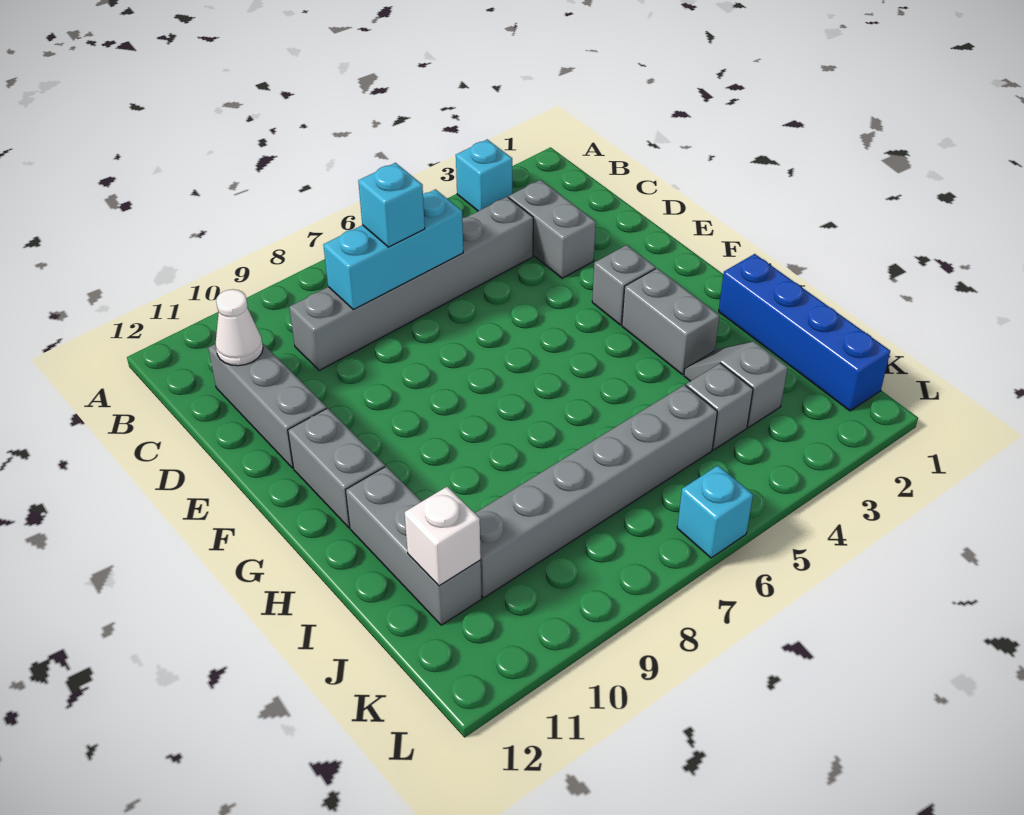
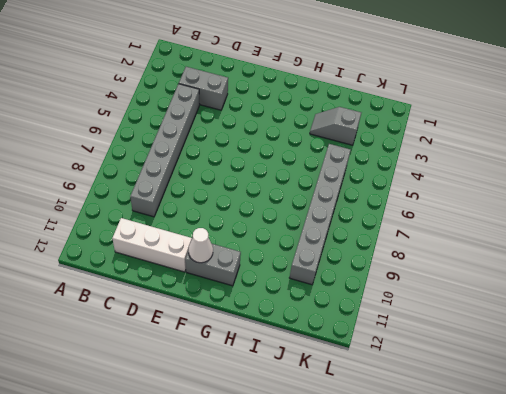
white brick C11:E11 level 1 -> grey brick C11:E11 level 1
white cone F11 level 2 -> white cone C11 level 2
none -> cyan brick A3 level 1
none -> grey brick F3 level 1
none -> grey brick G3:H3 level 1

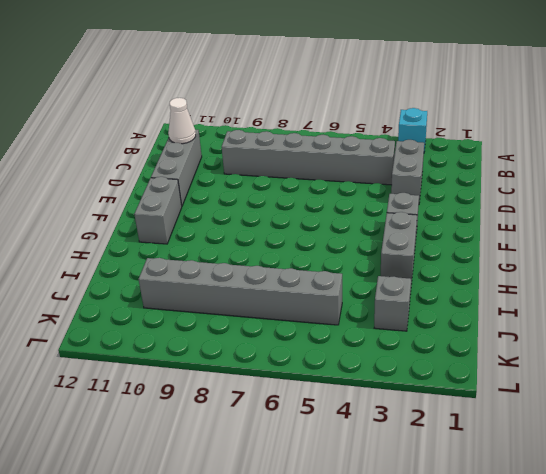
none -> blue brick H1:K1 level 1
none -> grey brick H11:J11 level 1
none -> grey brick J4 level 1

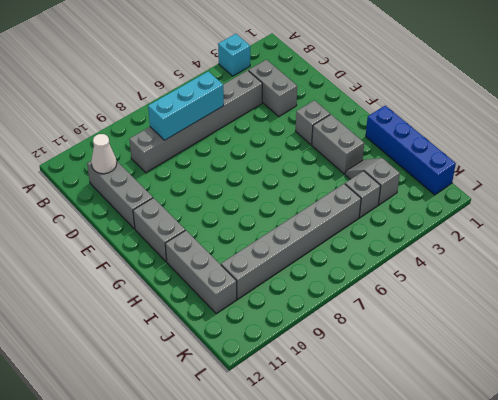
none -> cyan brick L6 level 1
none -> white brick J11 level 2
none -> cyan brick C7 level 3

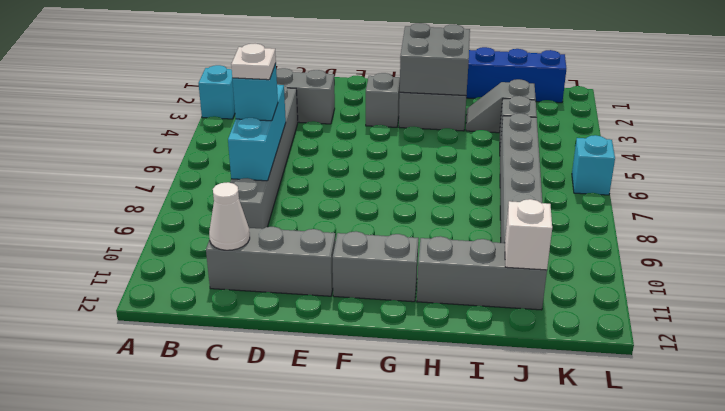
white plate C7 level 4 -> none
grey brick G2:H3 level 2 -> none

